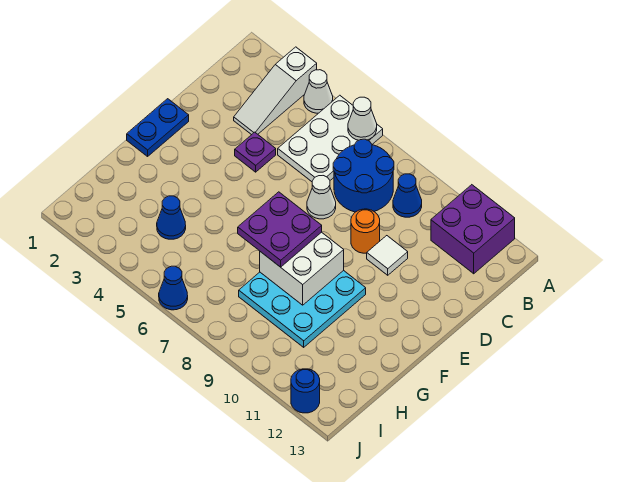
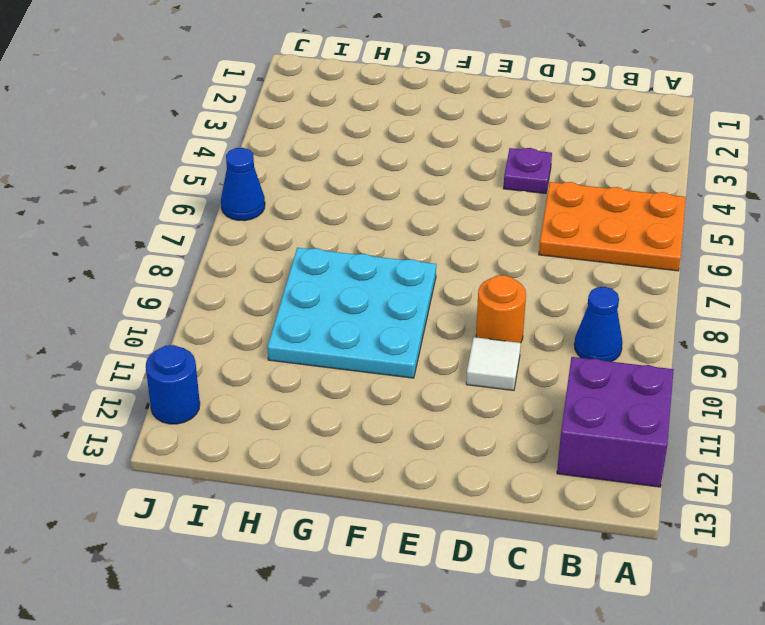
orange plate A5:C6 level 1 -> white plate A5:C6 level 1
none -> white slope A3:C3 level 1 top A
none -> white cone A4 level 1
none -> blue round brick B7:C8 level 1

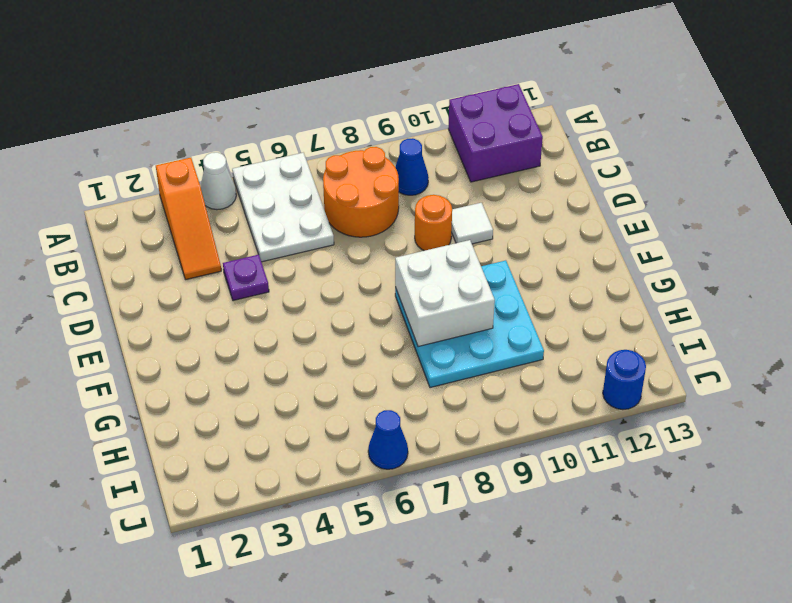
orange slope A3:C3 level 1 top A -> white slope A3:C3 level 1 top A
orange round brick B7:C8 level 1 -> blue round brick B7:C8 level 1
none -> white cone D7 level 1
none -> blue plate E1:F1 level 1
none -> blue cone H4 level 1

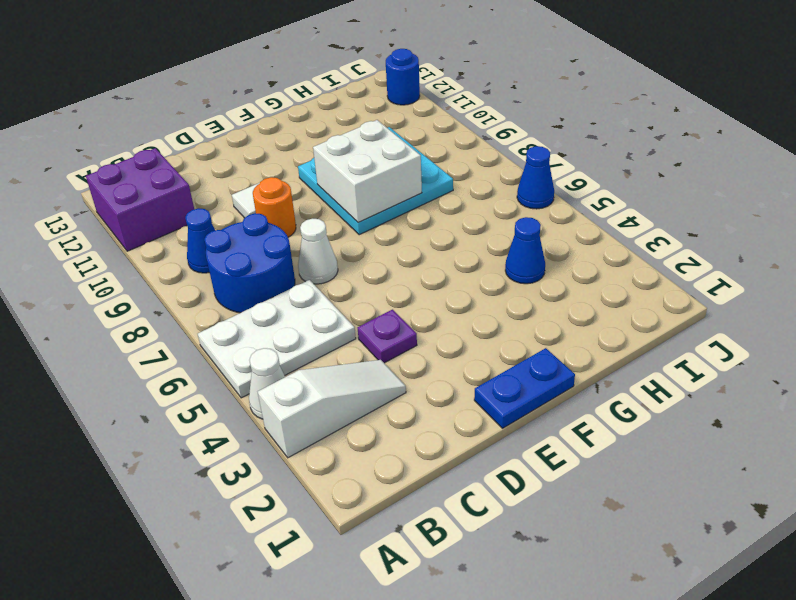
none -> white cone A6 level 2
none -> purple plate F7:G8 level 3

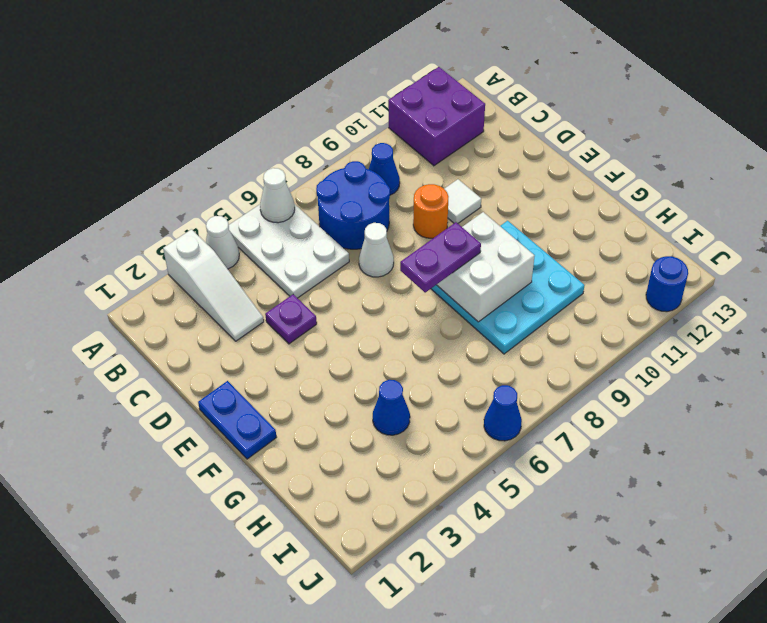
purple plate F7:F8 level 3 -> purple plate F7:G8 level 3

